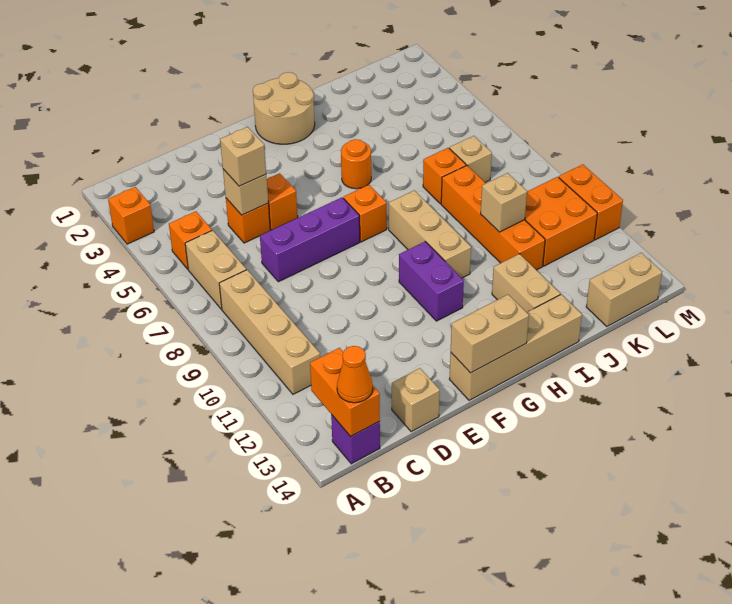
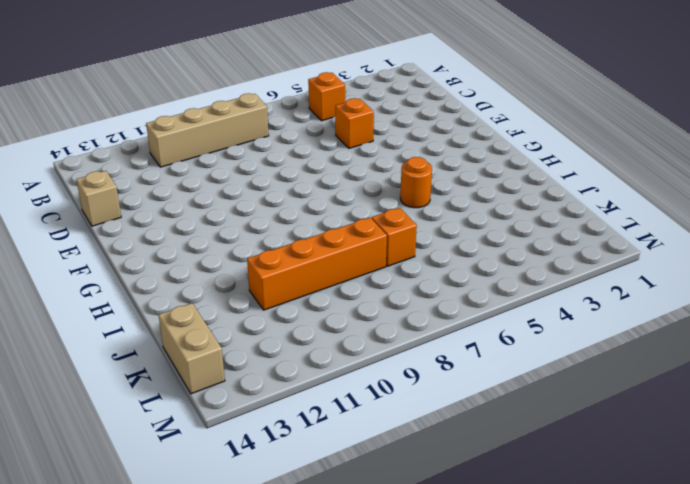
none -> orange brick A3 level 1
none -> tan brick B6:B7 level 1
none -> purple brick B14 level 1

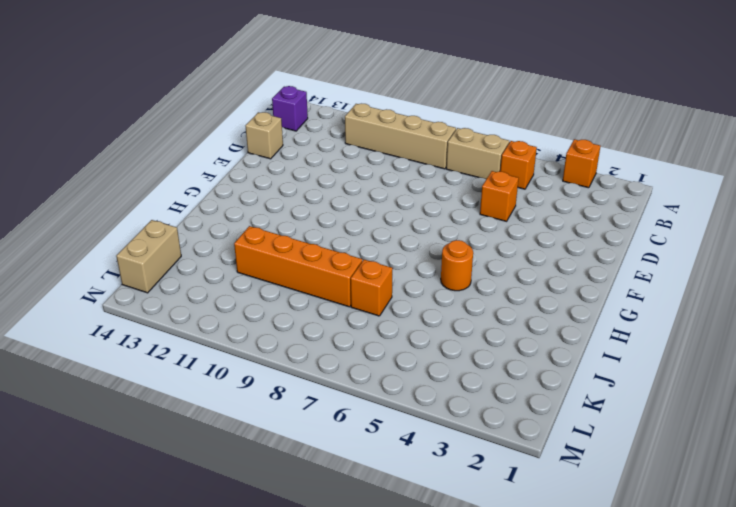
none -> purple brick D7:F7 level 1
none -> orange brick E5 level 1
none -> tan brick F14:I14 level 1

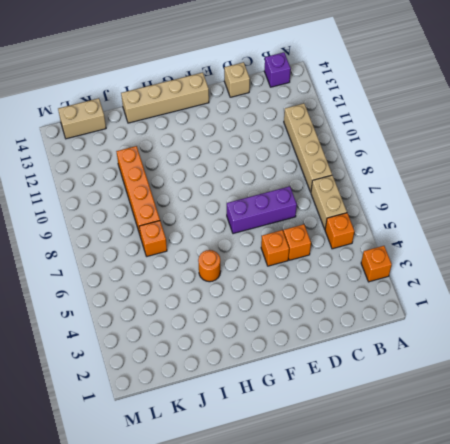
none -> tan round brick G1:H2 level 1
none -> orange brick G7 level 1
none -> purple brick G10:G11 level 1

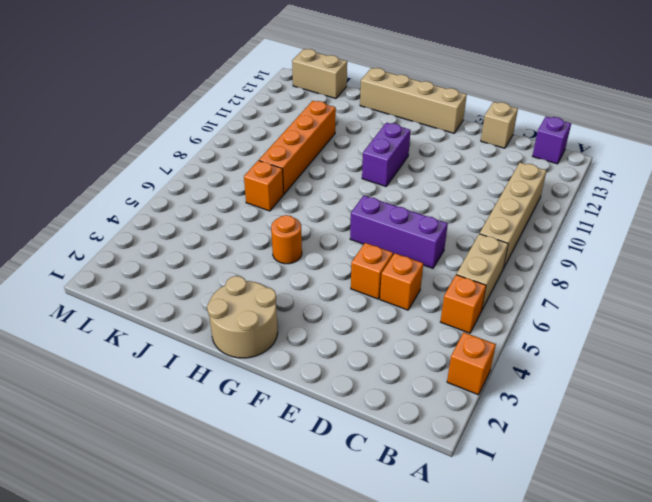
none -> orange brick G7 level 1
none -> tan brick H8:H10 level 1
none -> tan brick I12:I13 level 1

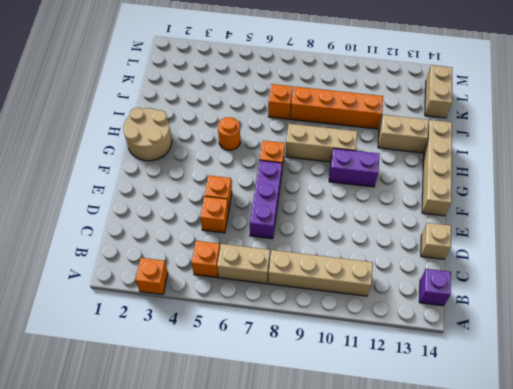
none -> tan brick K7 level 1
none -> orange brick K10:L11 level 1
none -> orange brick M10:M11 level 1

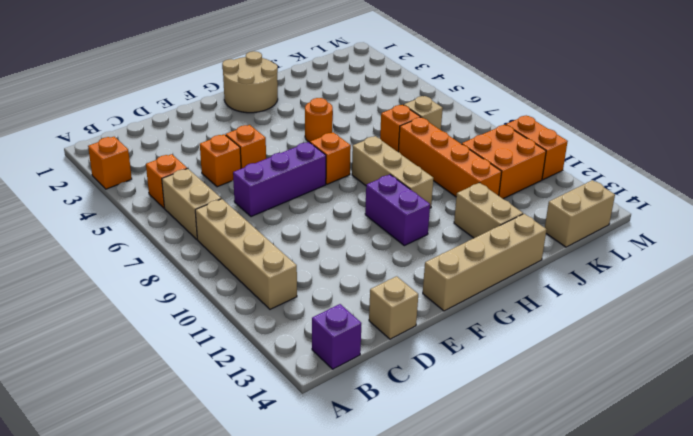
none -> orange brick B13:B14 level 2
none -> tan brick D5 level 2
none -> tan brick F14:G14 level 2

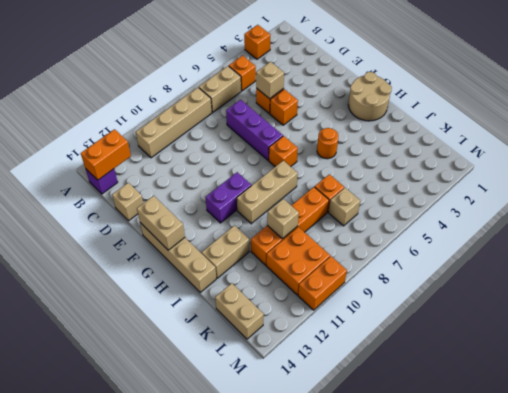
none -> orange cone B14 level 3
none -> tan brick D5 level 3

